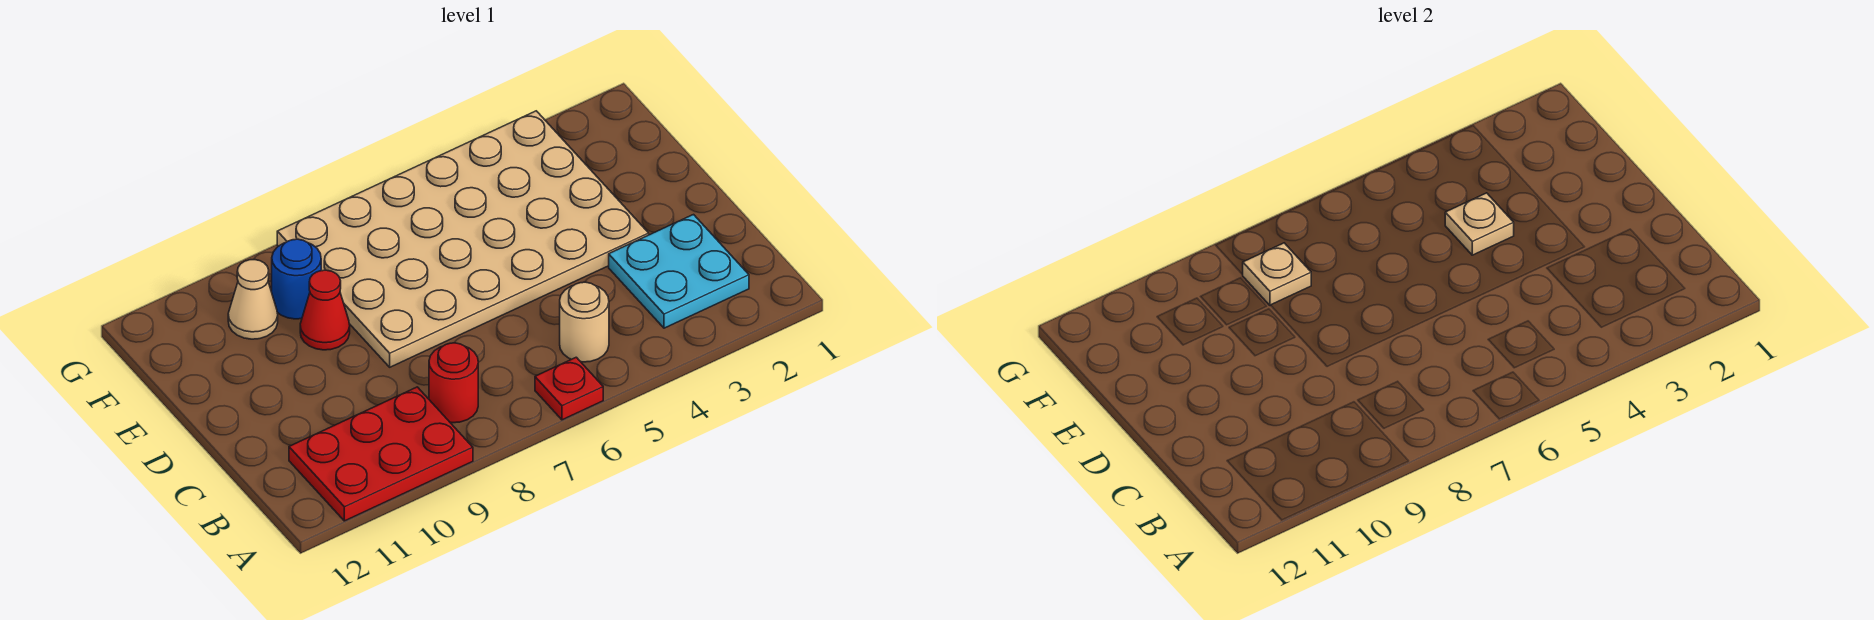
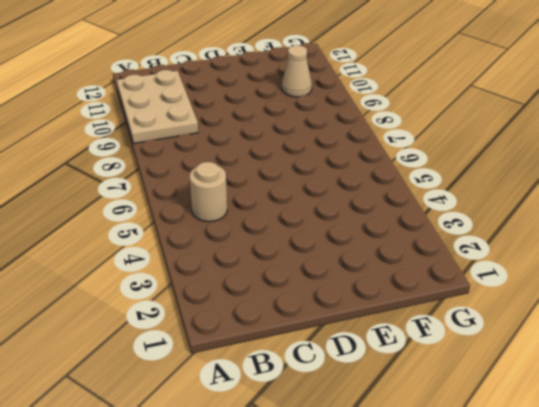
tan plate A9:B11 level 1 -> red plate A9:B11 level 1
none -> red plate A6 level 1
none -> cyan plate B2:C3 level 1

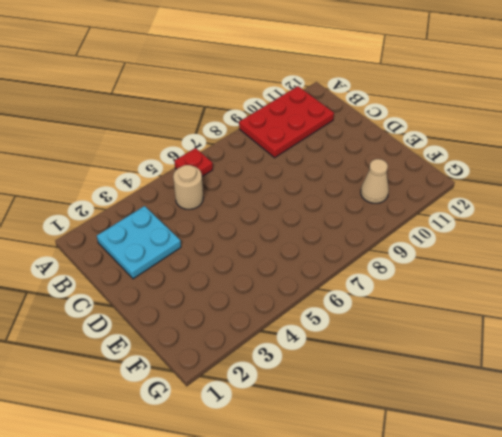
none -> red round brick B8 level 1
none -> tan plate D3:G8 level 1

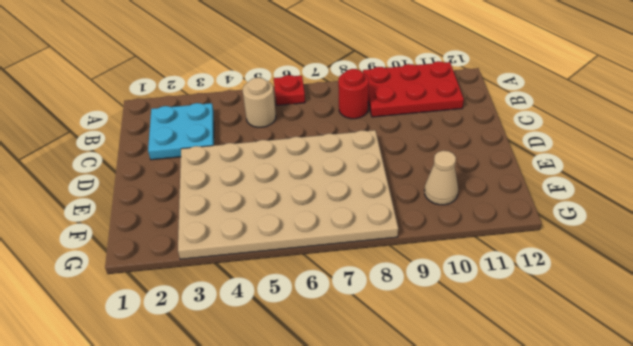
none -> red cone E9 level 1
none -> blue round brick F9 level 1

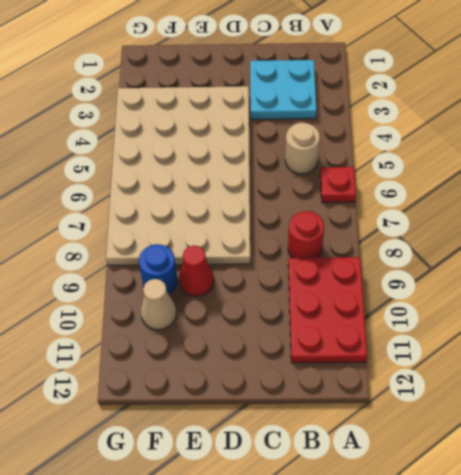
none -> tan plate E4 level 2
none -> tan plate F8 level 2

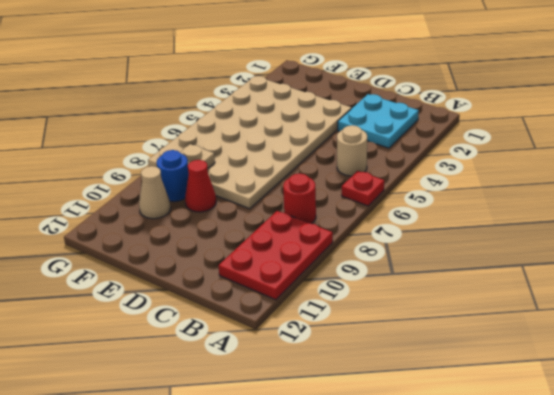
none -> tan plate E4 level 2

